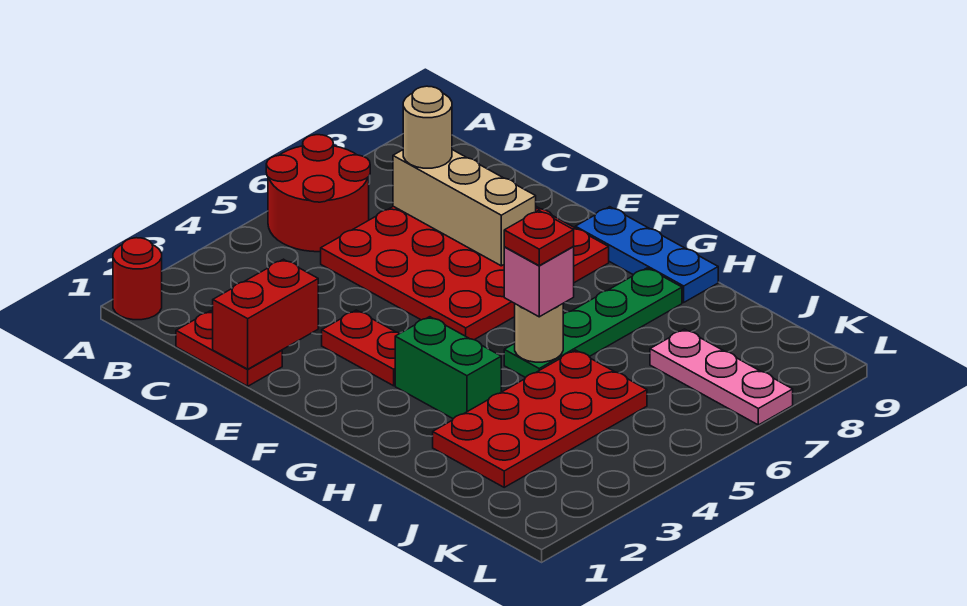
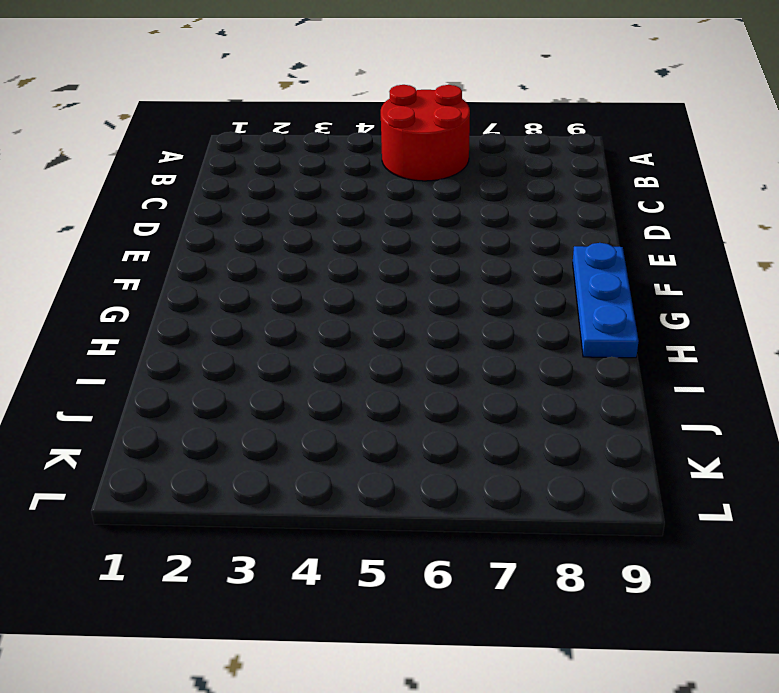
none -> red round brick A1 level 1
none -> red plate C1:D1 level 1
none -> red plate C5:F8 level 1

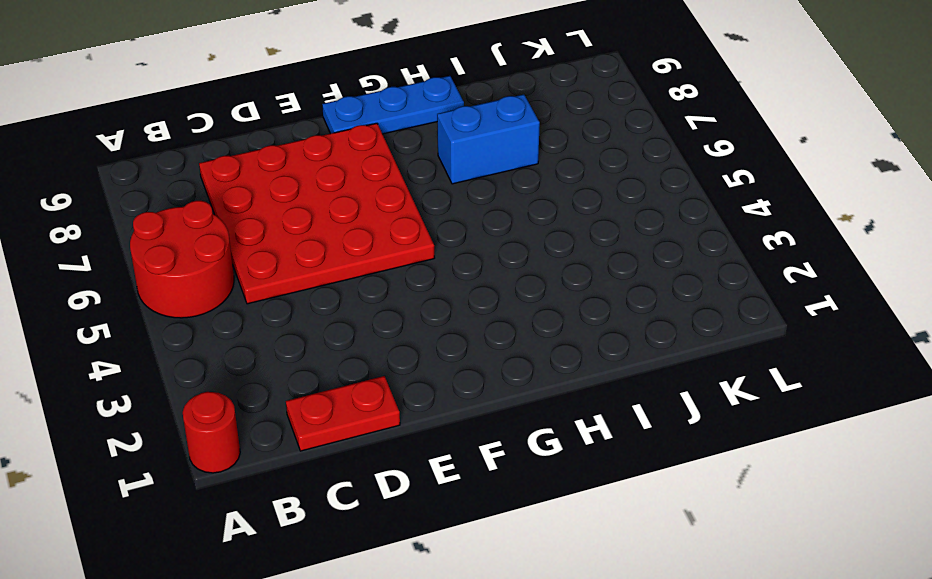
blue brick H7:I7 level 1 -> green plate H5:H8 level 1
none -> red plate E3:F3 level 1
none -> green brick G3:H3 level 1
none -> red plate I2:J5 level 1

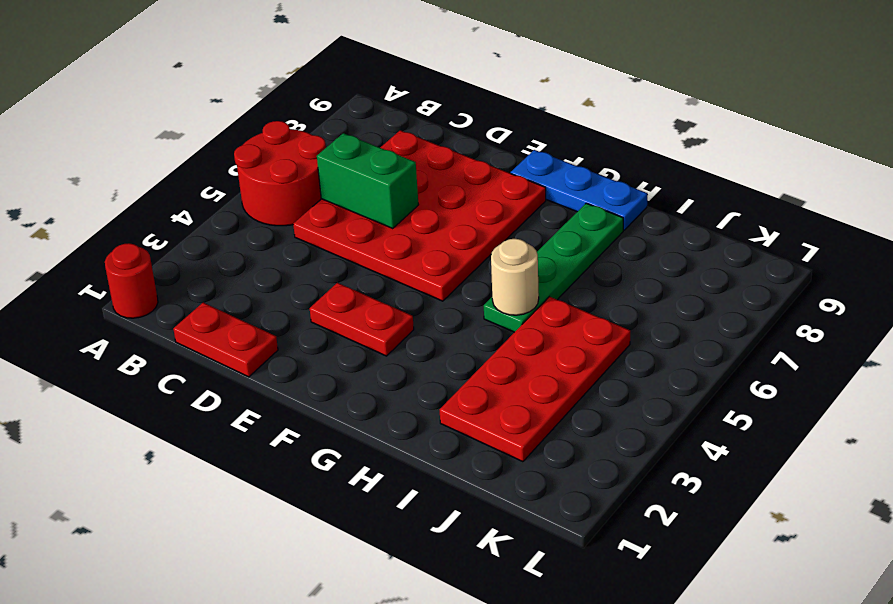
green brick C6:D6 level 2 -> green brick G3:H3 level 1
none -> pink plate J7:L7 level 1
none -> tan brick C7:E7 level 2
none -> red brick D1:D2 level 2

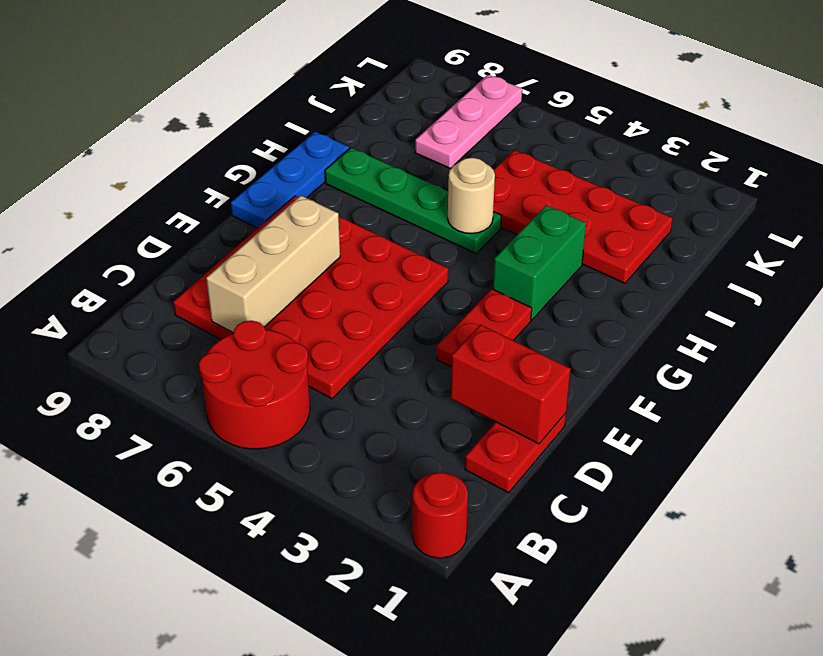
none -> tan round brick C7 level 3
none -> pink brick H5 level 3
none -> red plate H5 level 4

